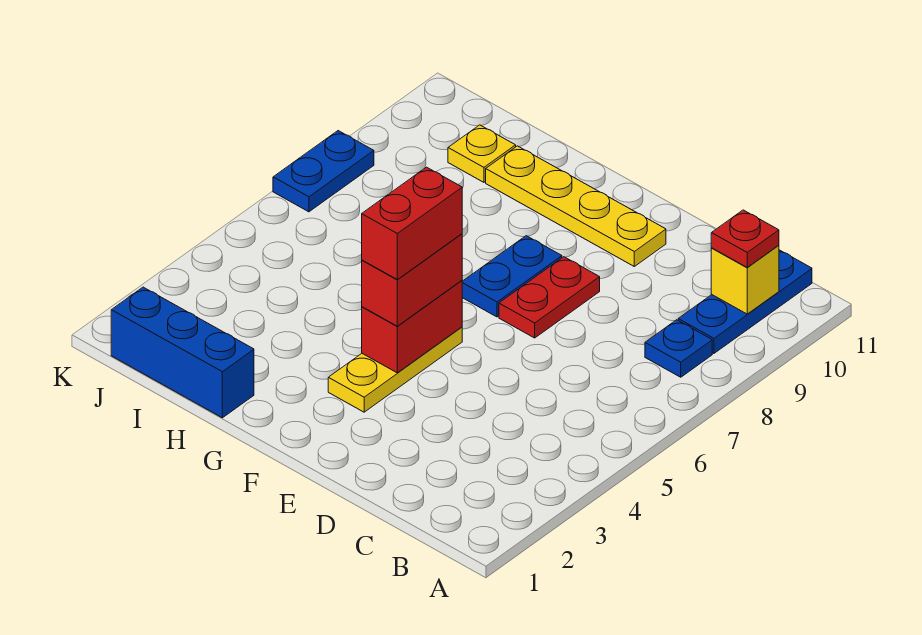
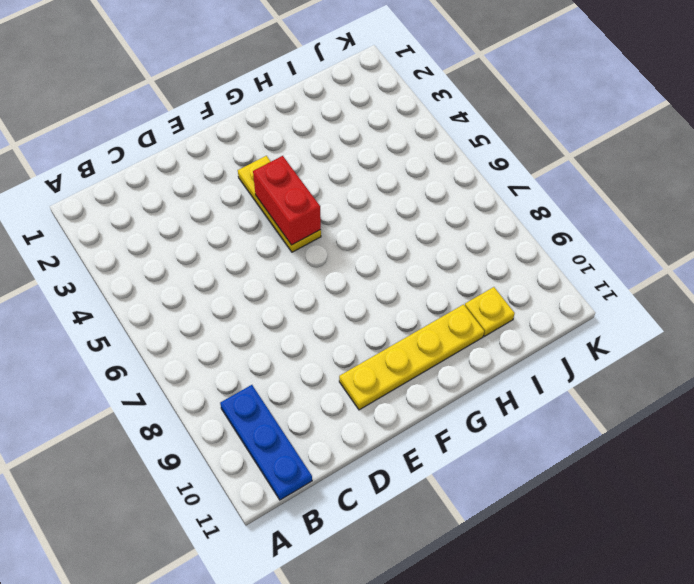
none -> blue plate B8 level 1
none -> red plate E7:E8 level 1
none -> blue plate F7:F8 level 1

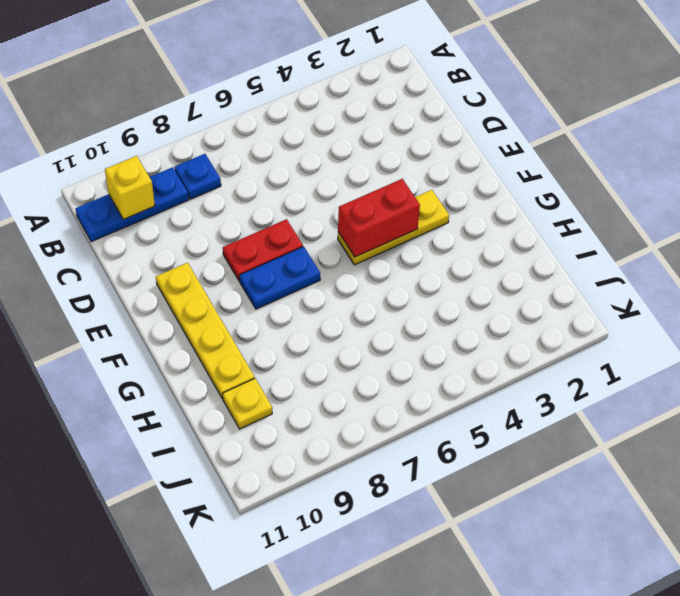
none -> blue brick H1:J1 level 1
none -> blue plate K7:K8 level 1
none -> red plate B10 level 3

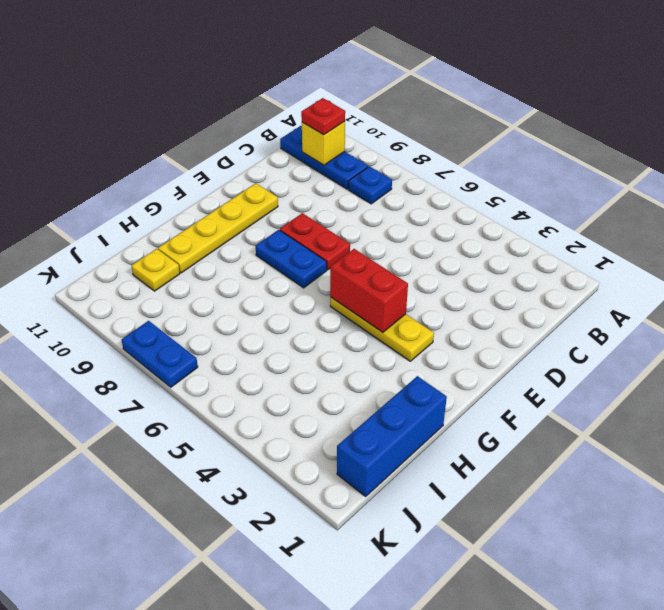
none -> red brick F4:F5 level 3
none -> red brick F4:F5 level 4

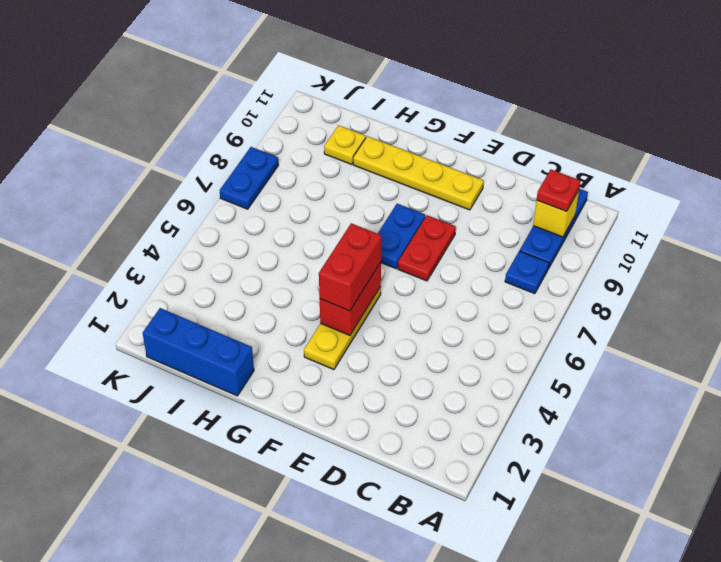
none -> red brick F4:F5 level 4

